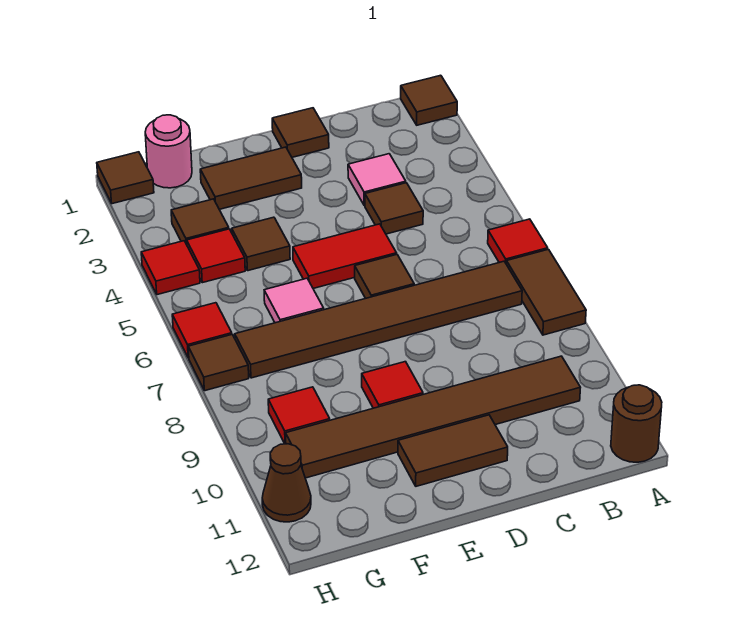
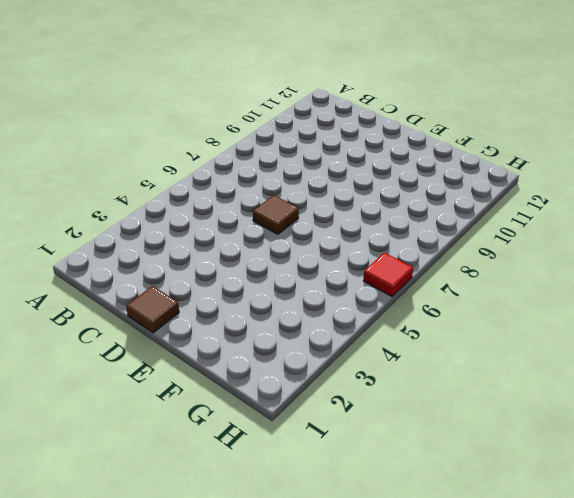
none -> brown tile A1 level 1
none -> red tile A6 level 1
none -> brown tile A7:A8 level 1

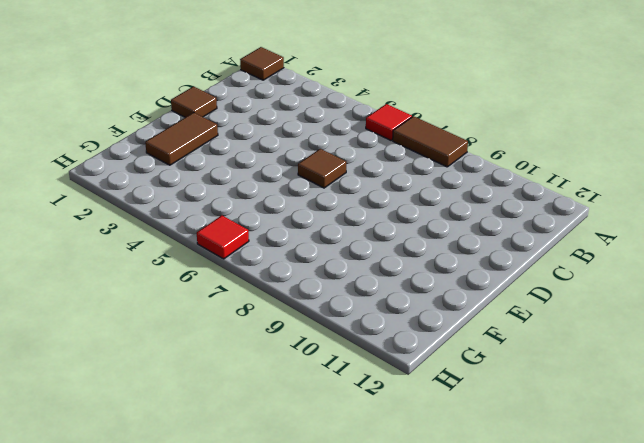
none -> brown round brick A12 level 1
none -> brown tile B7:G7 level 1
none -> brown tile B10:G10 level 1

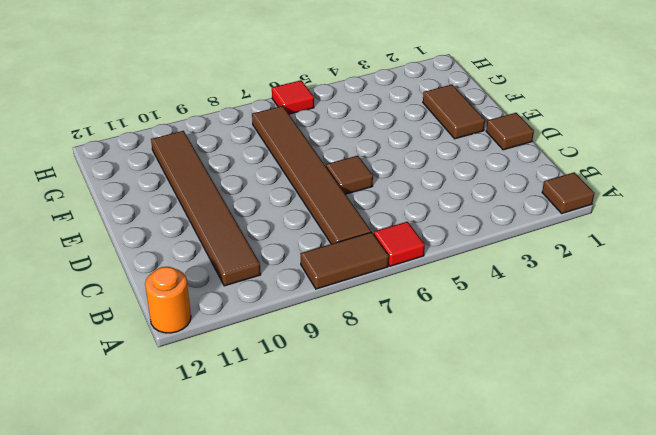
orange round brick A12 level 1 -> brown round brick A12 level 1
none -> pink tile C3 level 1
none -> brown tile C4 level 1
none -> red tile D5:E5 level 1

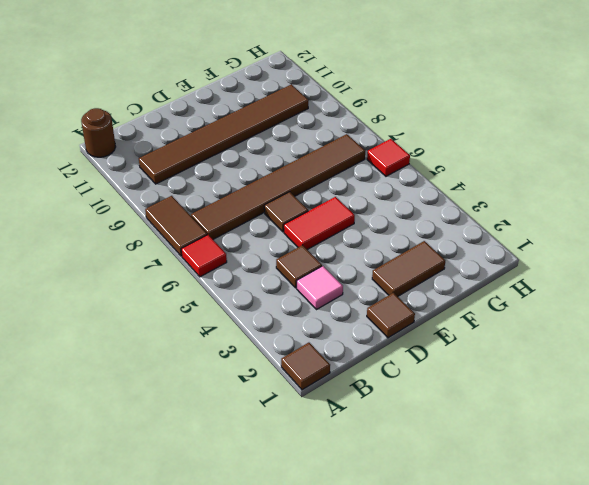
none -> brown tile D11:E11 level 1
none -> red tile E9 level 1
none -> brown tile F4 level 1

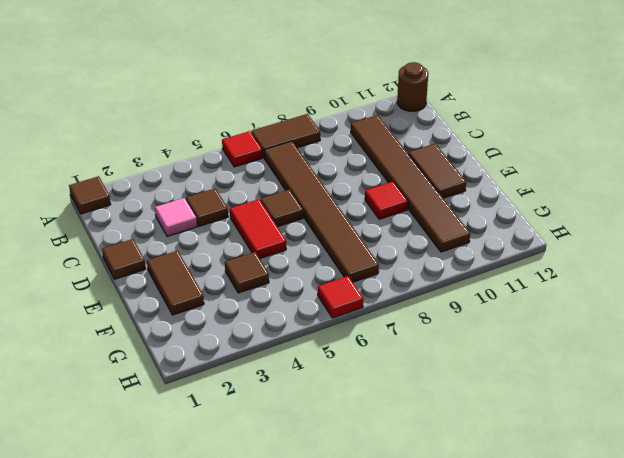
none -> pink tile F6 level 1
none -> pink round brick G1 level 1
none -> brown tile G3 level 1

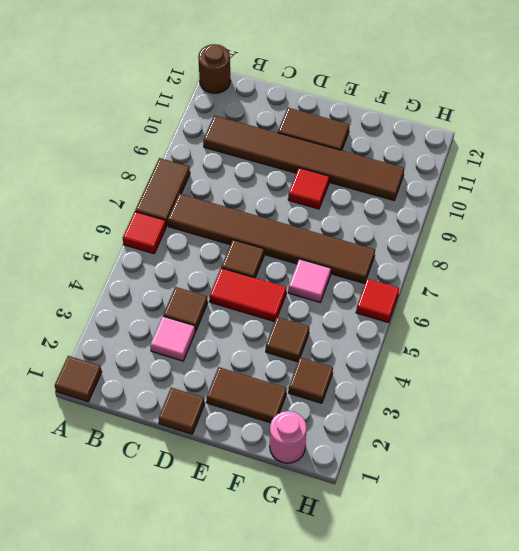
none -> red tile G4 level 1
none -> red tile G9 level 1
none -> brown tile H1 level 1

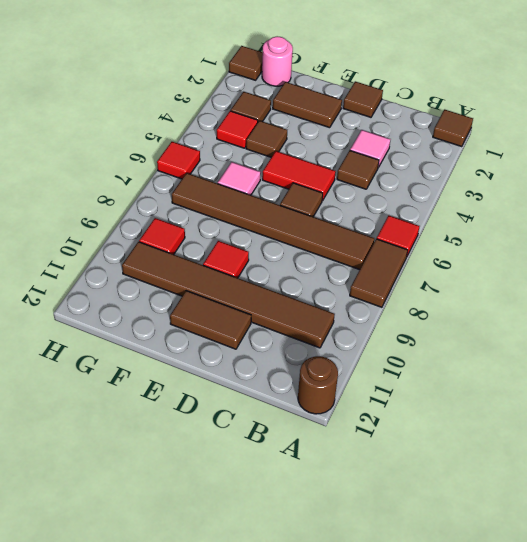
none -> red tile H4 level 1
none -> brown tile H7 level 1
none -> brown cone H11 level 1

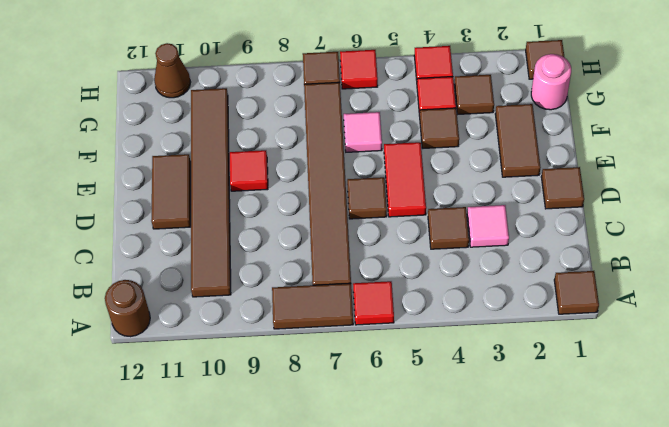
none -> red tile G9 level 1

